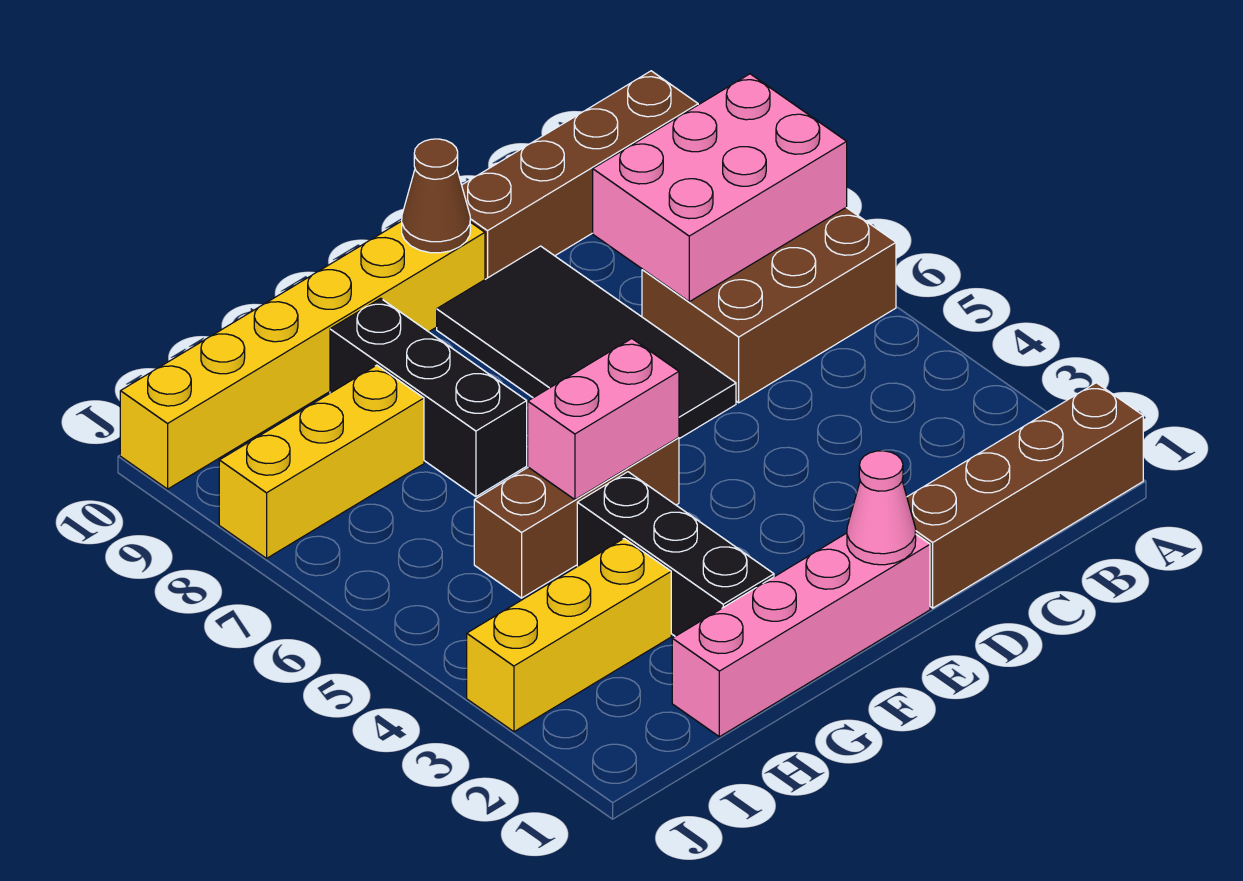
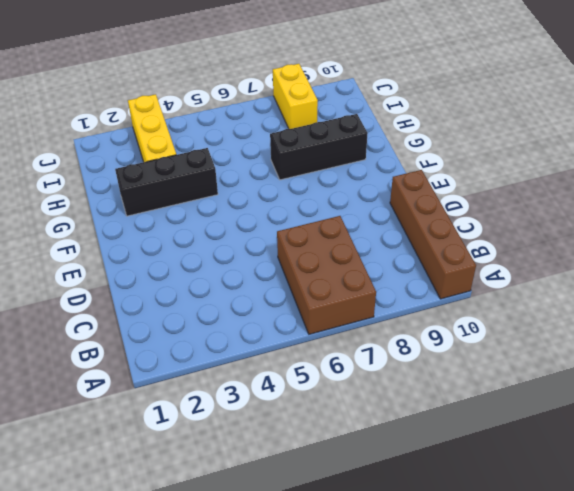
yellow brick I8:J8 level 1 -> yellow brick H8:J8 level 1
none -> brown brick A1:D1 level 1
none -> black tile D6:E9 level 1
none -> pink brick E1:H1 level 1

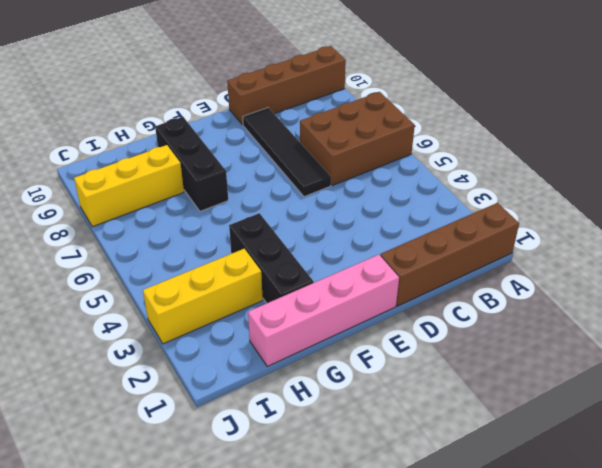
black tile D6:D9 level 1 -> black tile D6:E9 level 1
none -> yellow brick E10:J10 level 1
none -> brown brick F5:H5 level 1
none -> pink brick A7:C8 level 2

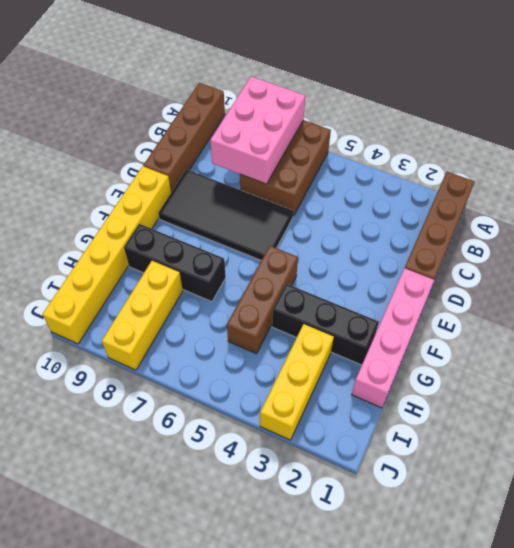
none -> pink cone E1 level 2
none -> brown cone E10 level 2
none -> pink brick F5:G5 level 2

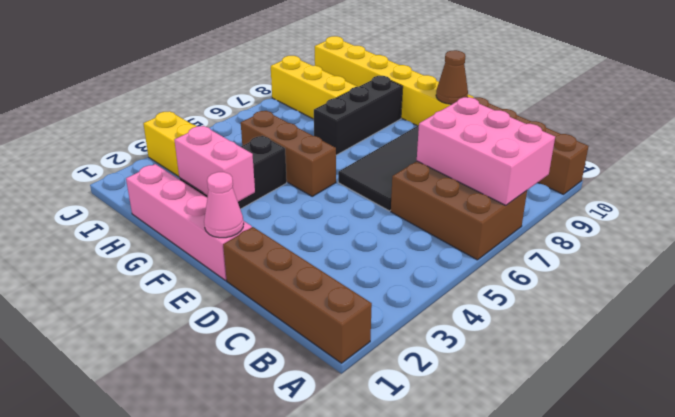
pink brick F2:G2 level 2 -> pink brick F5:G5 level 2

